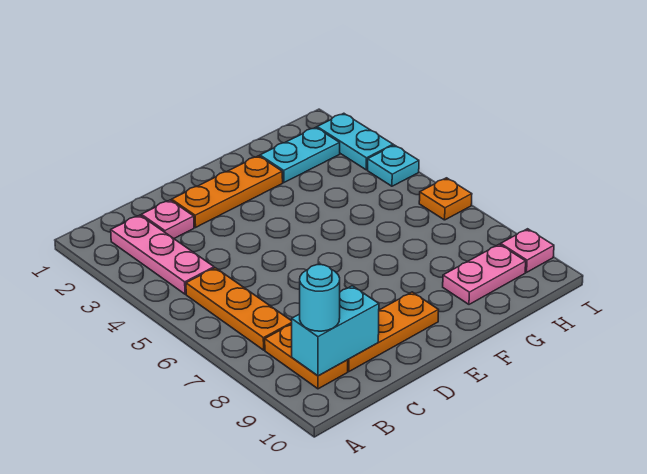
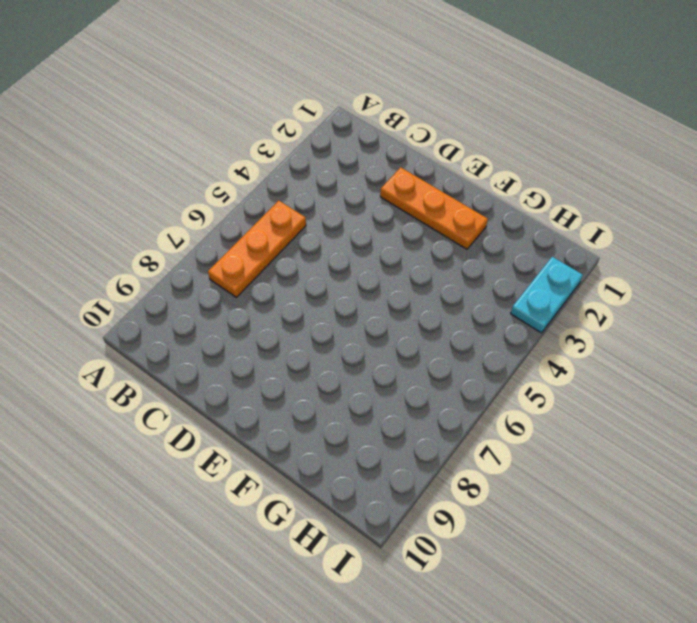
none -> pink plate B2:B4 level 1
none -> orange plate B8:B9 level 1
none -> pink plate C2 level 1

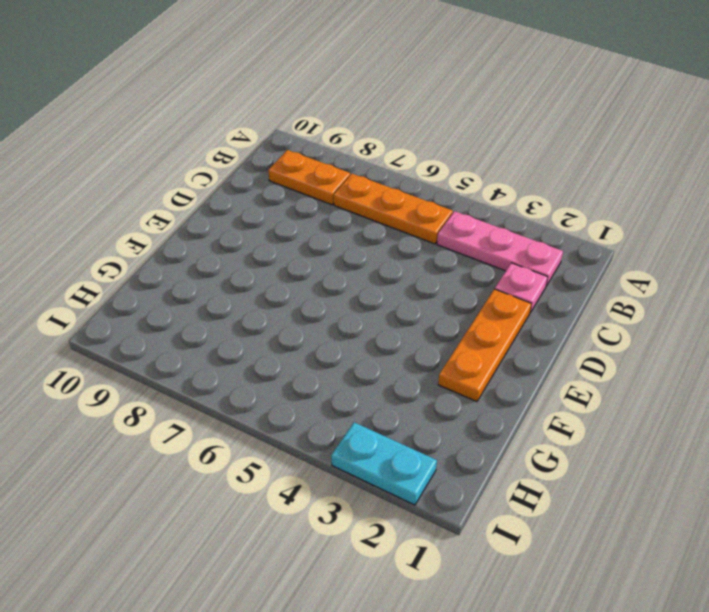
none -> orange plate C9:E9 level 1
none -> cyan plate G2:H2 level 1
none -> pink plate G9:H9 level 1

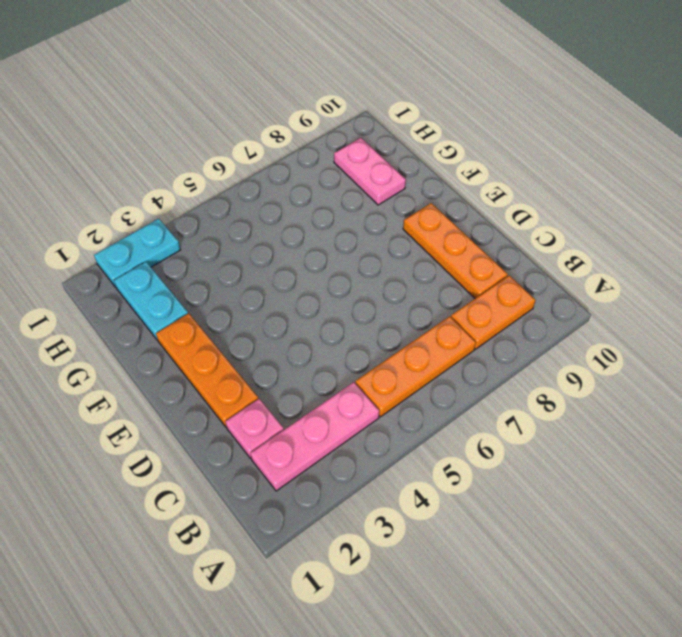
none -> cyan plate I4 level 1
none -> orange plate I6 level 1
none -> pink plate I9 level 1

